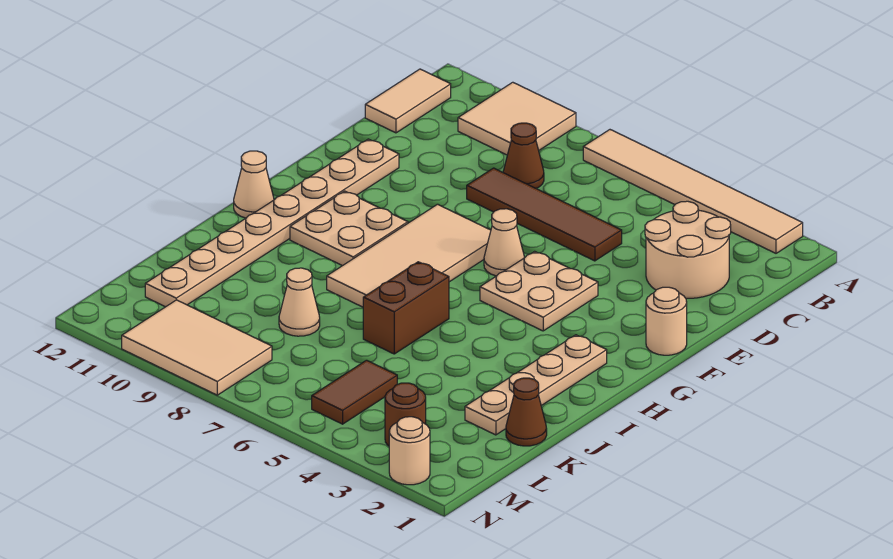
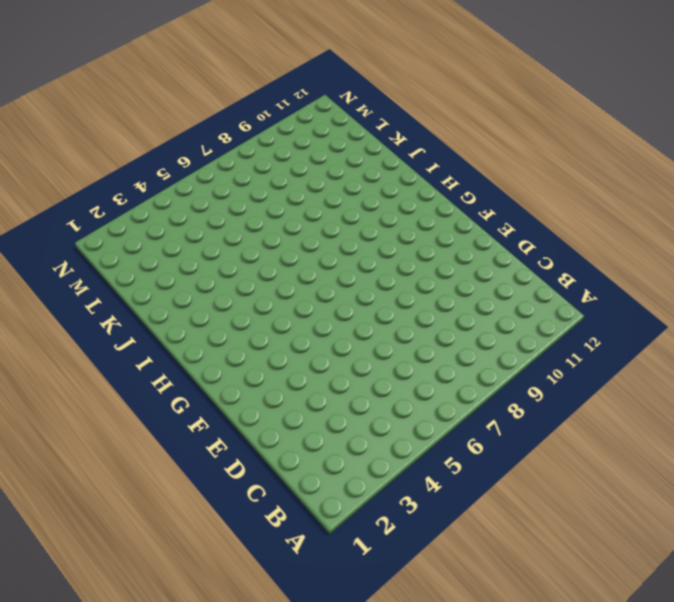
none -> tan tile A2:A7 level 1
none -> tan tile A9:B10 level 1
none -> tan tile B12:C12 level 1

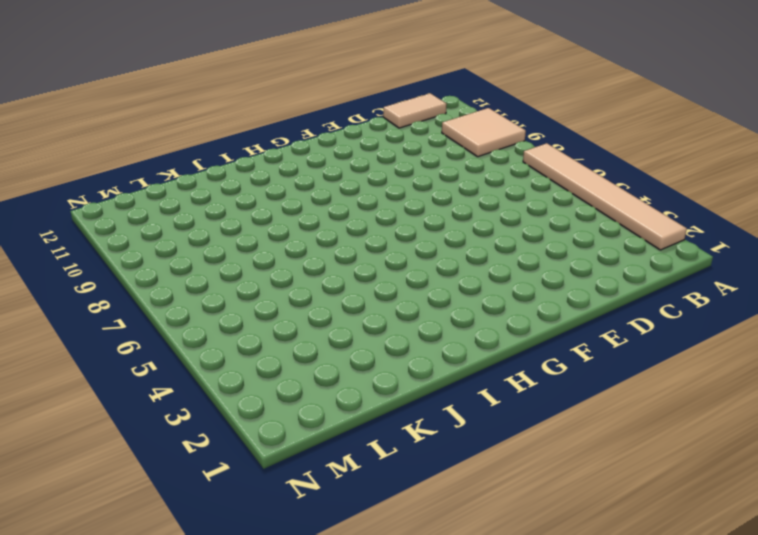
none -> tan round brick C2:D3 level 1
none -> brown cone C8 level 1
none -> brown tile D5:D8 level 1

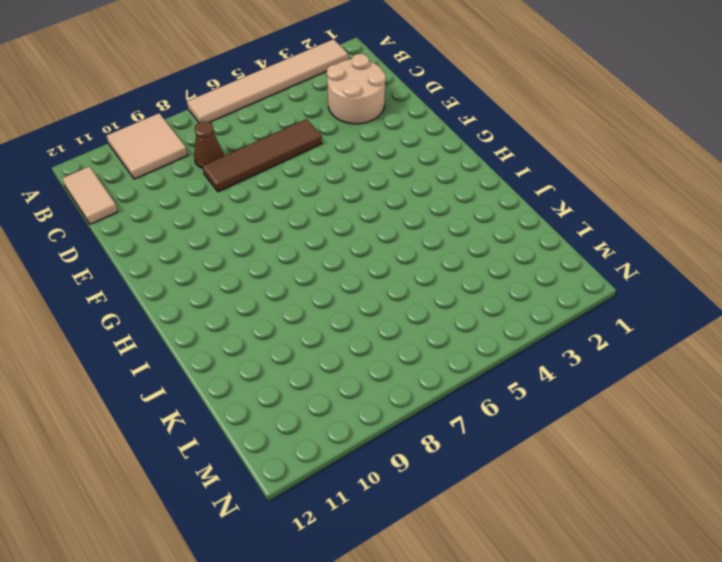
none -> tan plate E11:L11 level 1
none -> tan round brick F1 level 1
none -> tan plate F4:G5 level 1

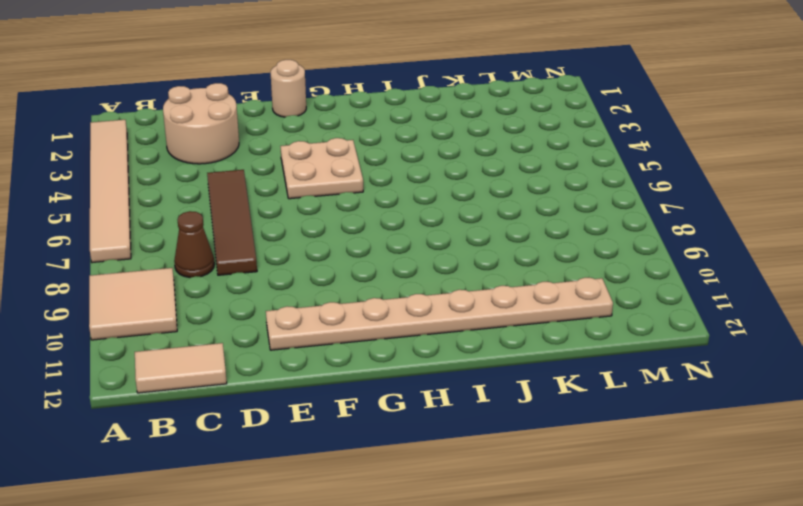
none -> tan cone F6 level 1
none -> tan tile F7:I8 level 1
none -> tan plate G9:H10 level 1

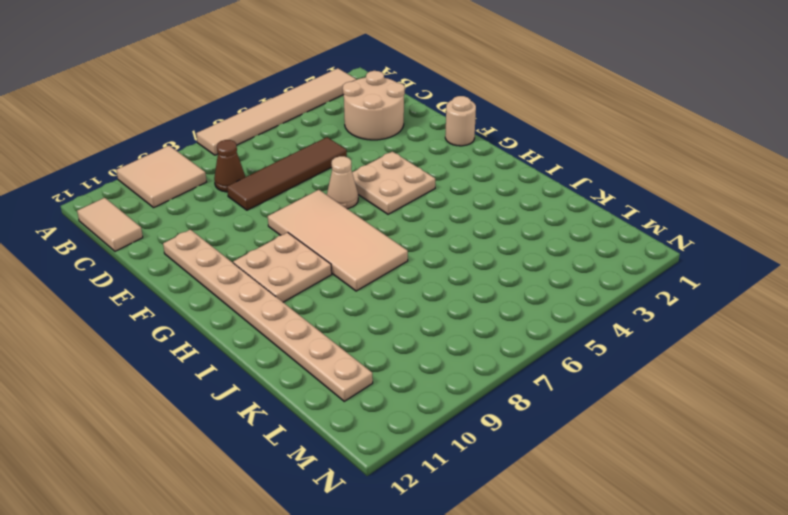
none -> tan plate H2:K2 level 1
none -> tan cone H12 level 1
none -> brown brick I6:J6 level 1

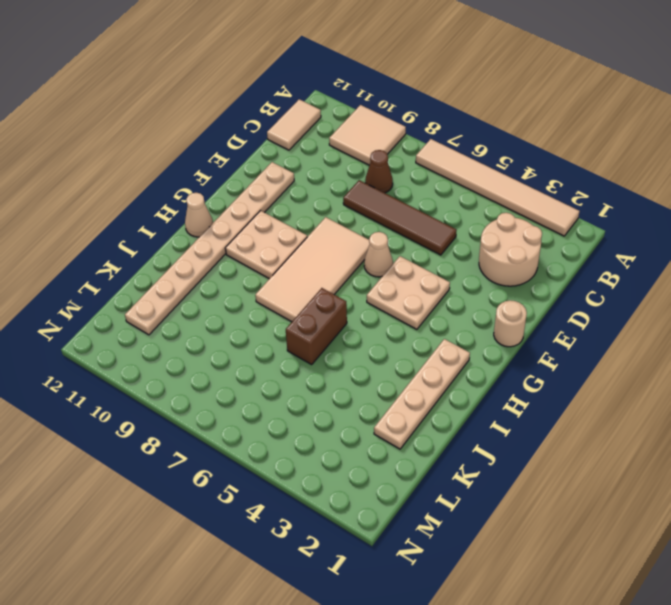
none -> brown cone K1 level 1
none -> tan cone K8 level 1
none -> brown tile L5:M5 level 1

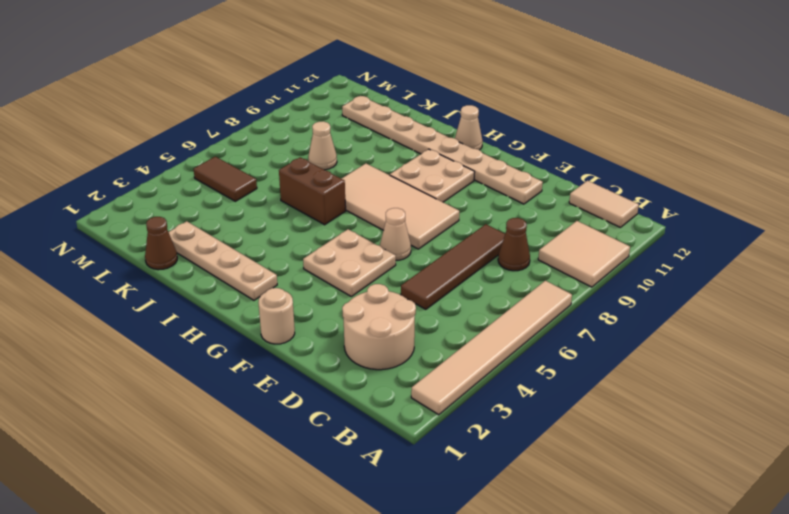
none -> brown round brick M3 level 1
none -> tan tile M8:N10 level 1
none -> tan round brick N2 level 1

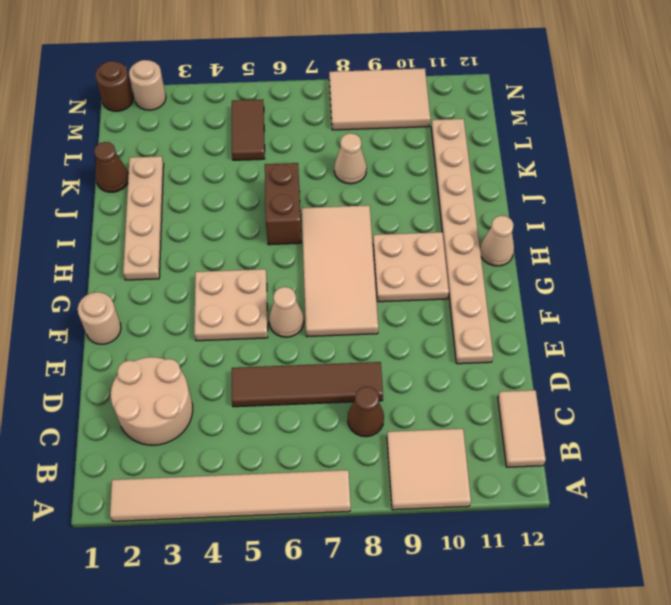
brown round brick N1 level 1 -> brown round brick M3 level 1

